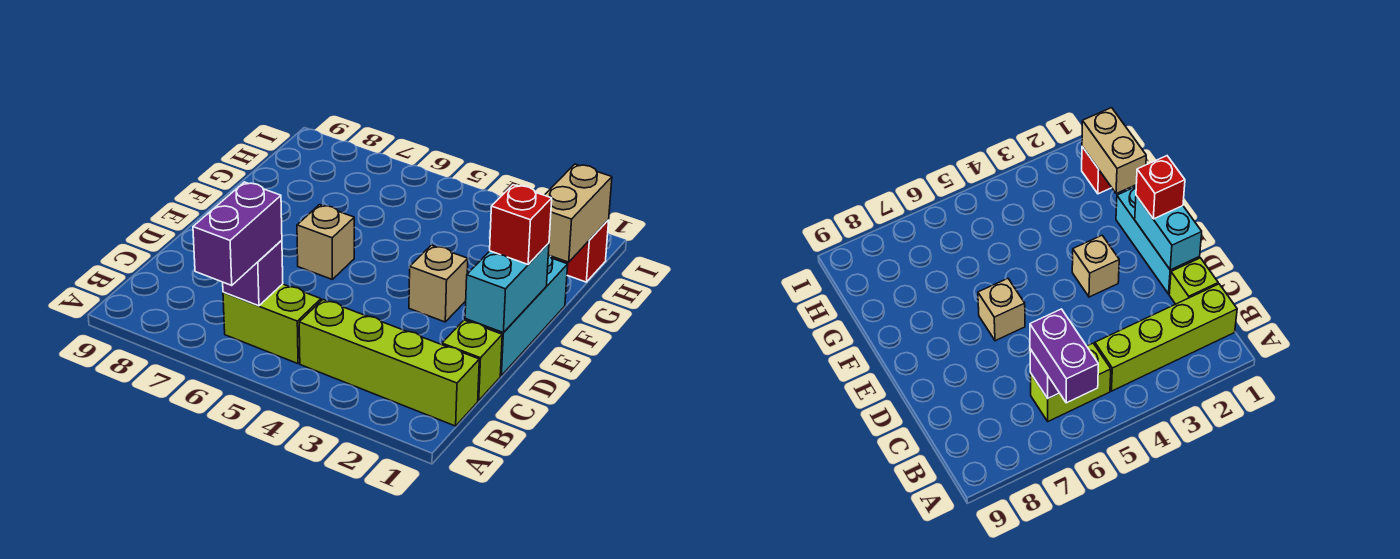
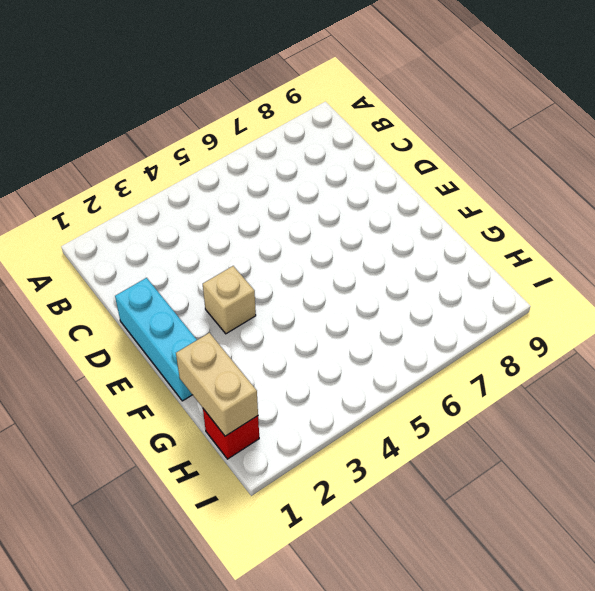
none -> lime brick B1:B4 level 1
none -> lime brick B5:B6 level 1
none -> lime brick C1 level 1

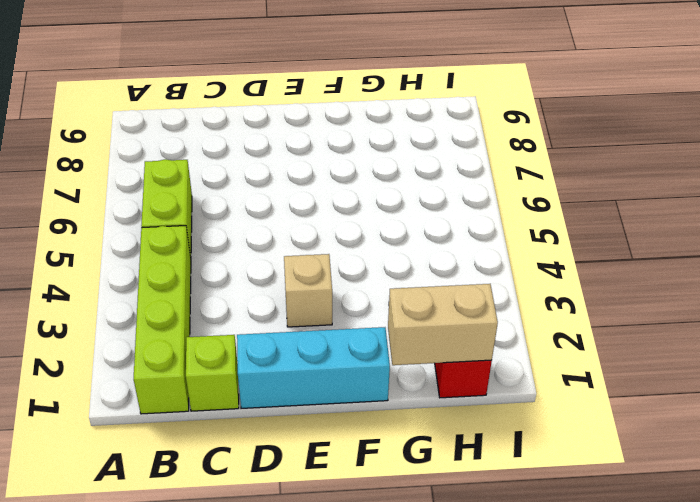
none -> tan brick E6 level 1
none -> purple brick B6 level 2
none -> cyan brick D1:E1 level 2

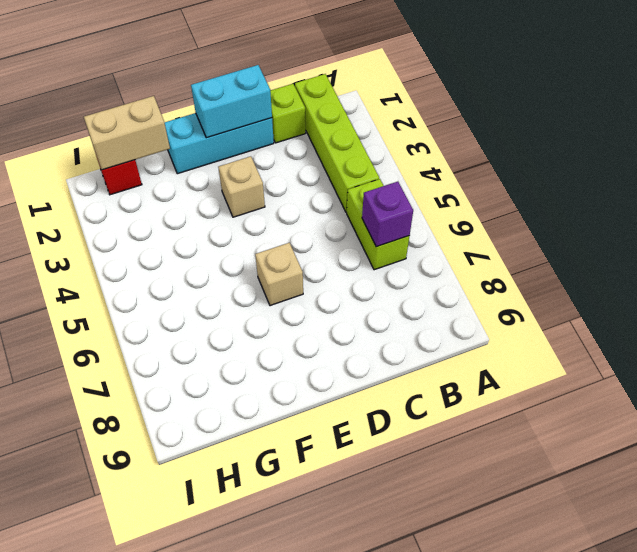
none -> purple brick A6:B6 level 3
none -> red brick E1 level 3

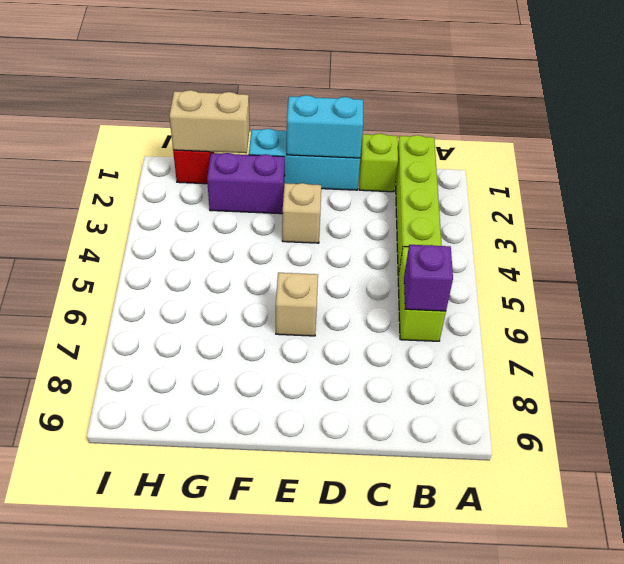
purple brick F2:G2 level 1 -> purple brick A6:B6 level 3
none -> red brick E1 level 3

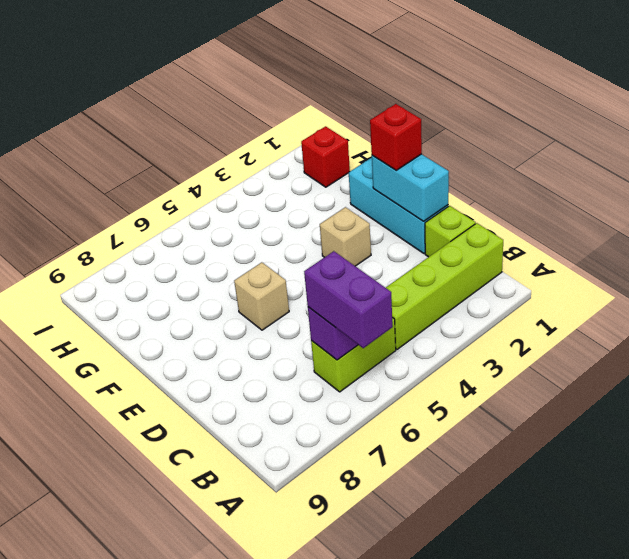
none -> tan brick G1:H1 level 2

